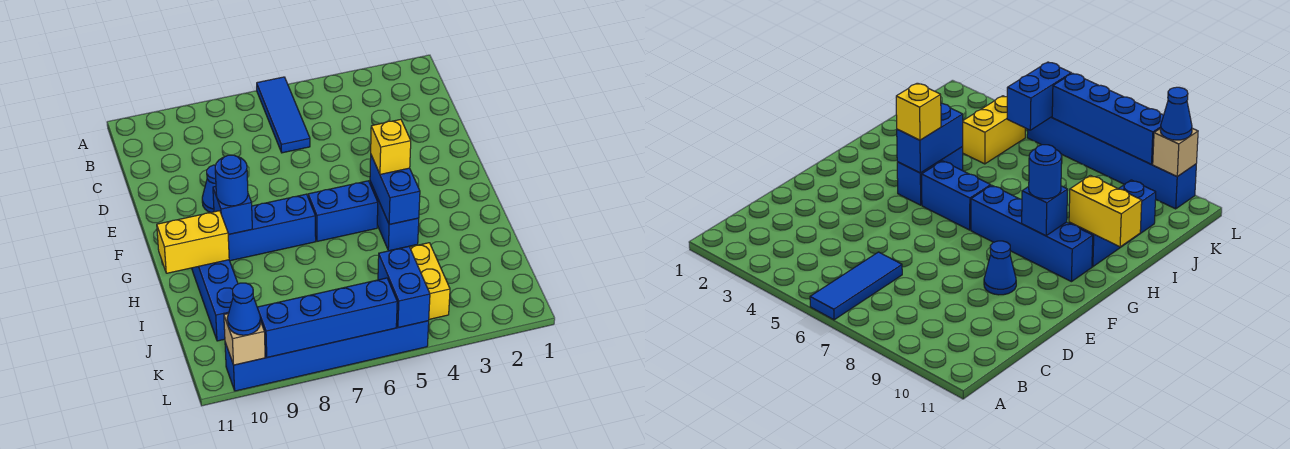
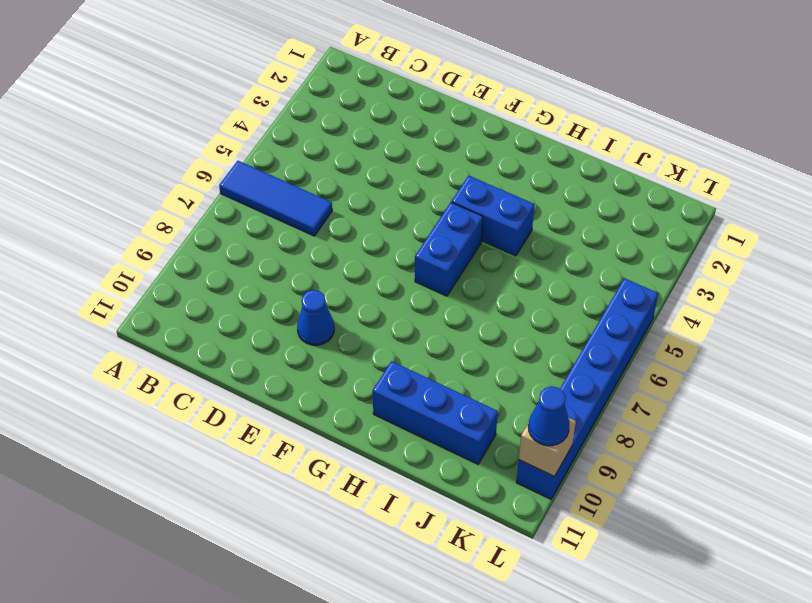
none -> blue brick G7:G10 level 1
none -> yellow brick J4:K4 level 1
none -> blue brick G4:H4 level 2

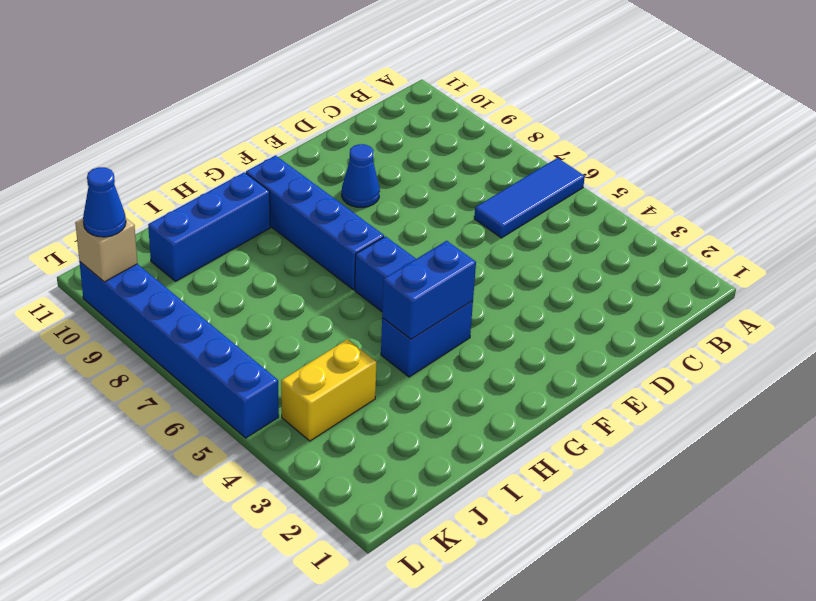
none -> blue brick G9 level 2
none -> yellow brick H10:H11 level 2
none -> blue brick K5:L5 level 2

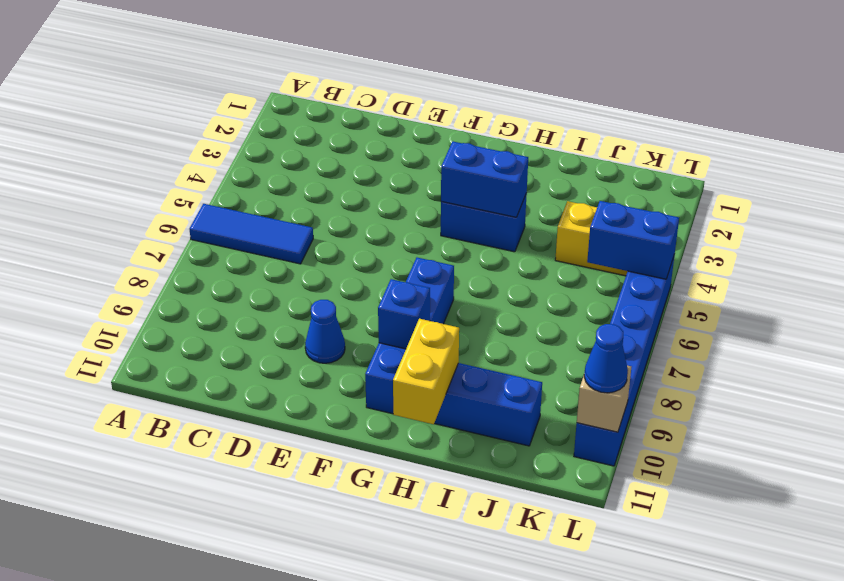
none -> blue brick G5:G6 level 1
none -> blue brick L6:L9 level 2
none -> yellow brick G4 level 3

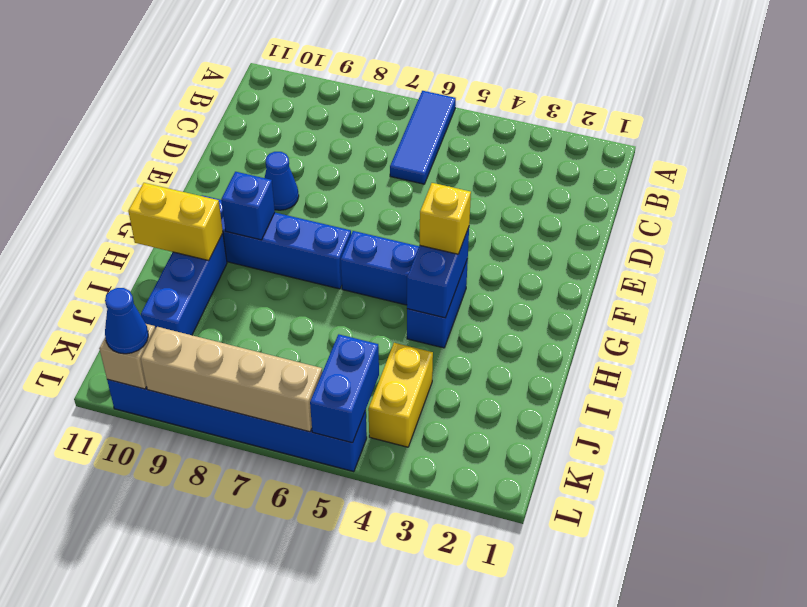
tan brick L6:L9 level 2 -> blue brick L6:L9 level 2
none -> blue round brick G9 level 3

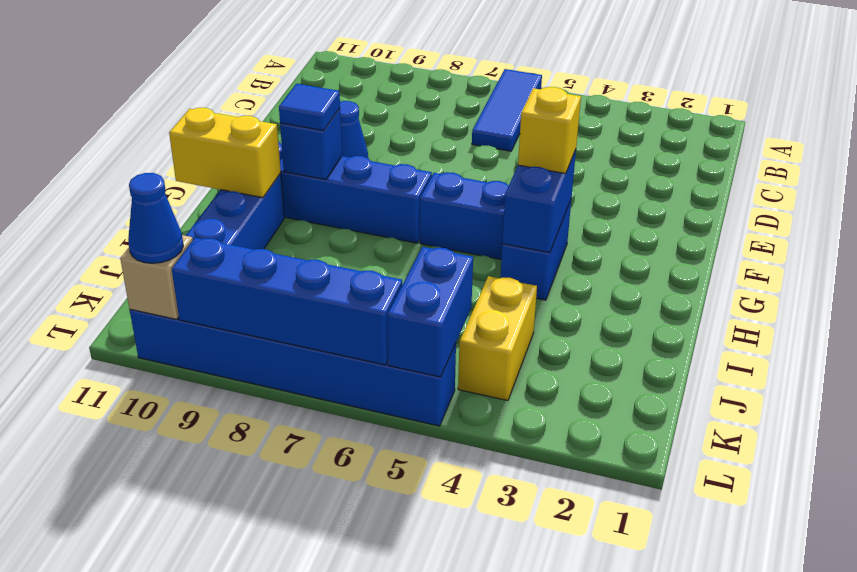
blue tile G9 level 3 -> blue round brick G9 level 3

